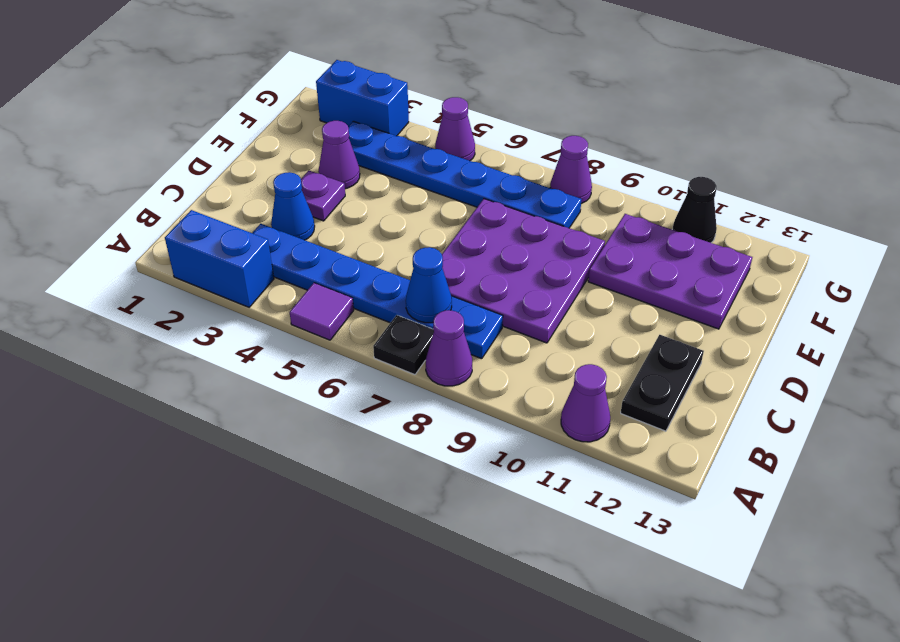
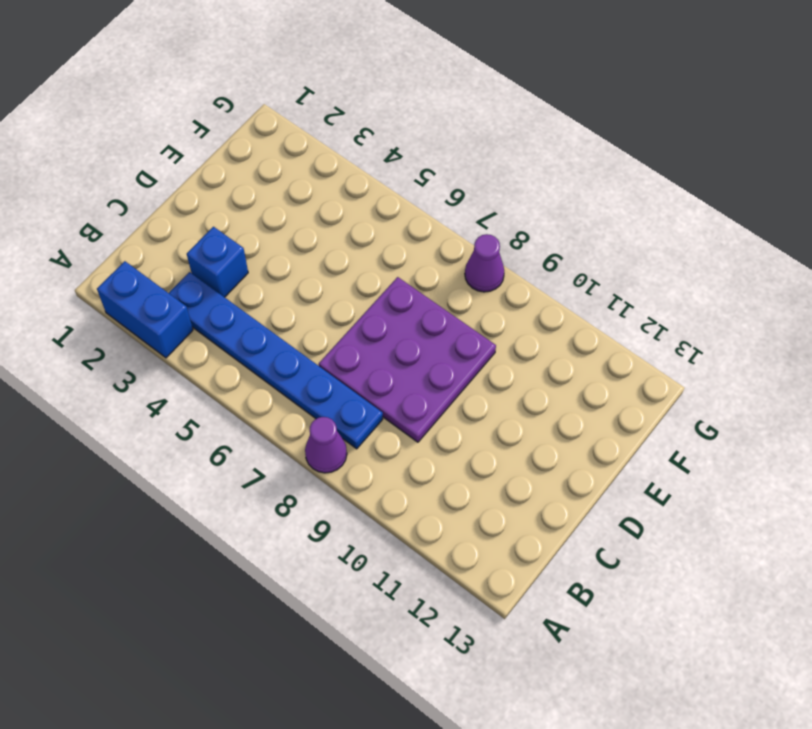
blue brick C3 level 1 -> blue cone C3 level 1
none -> purple tile A5 level 1
none -> black plate A7 level 1
none -> purple cone A11 level 1

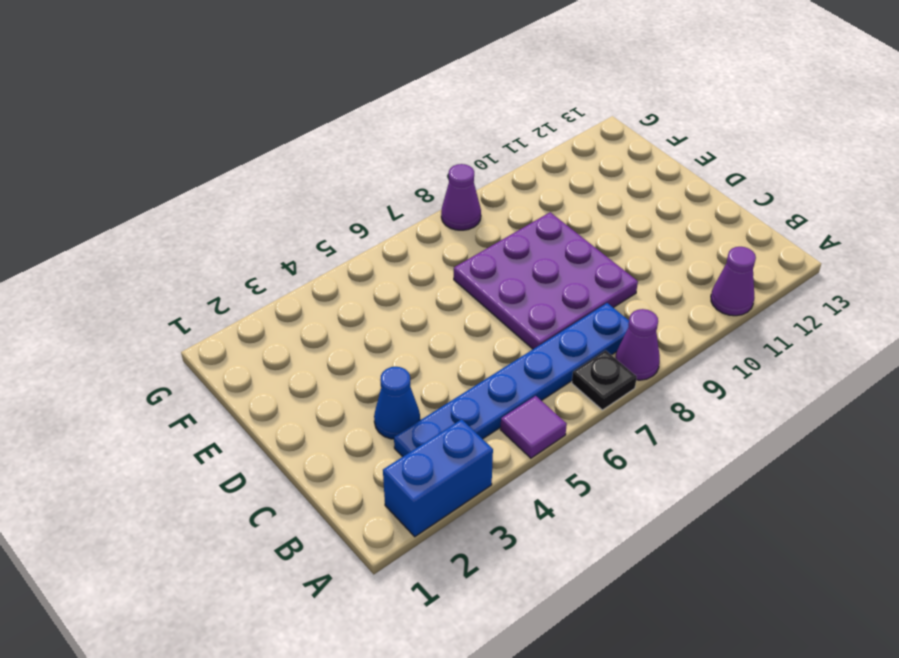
none -> black plate B12:C12 level 1
none -> purple plate D3 level 1
none -> purple cone E3 level 1

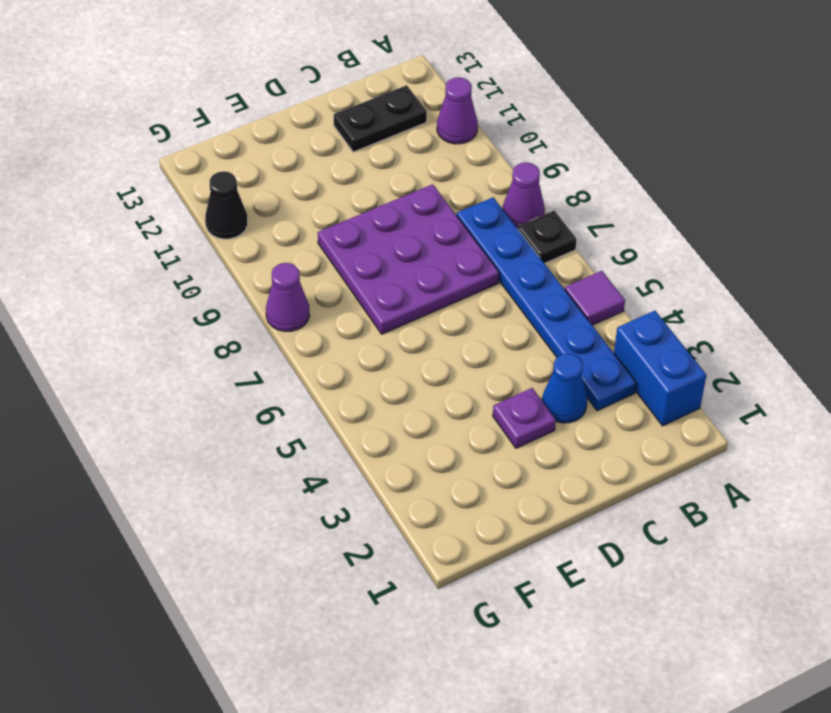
none -> purple cone E3 level 1
none -> purple plate E10:F12 level 1
none -> blue plate F3:F8 level 1

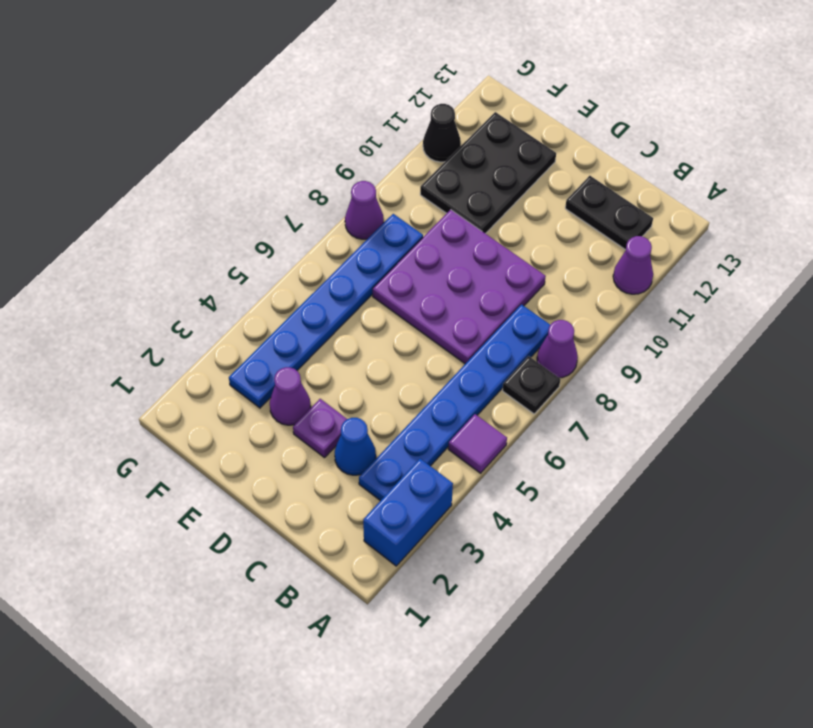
black plate E10:F12 level 1 -> purple plate E10:F12 level 1
none -> blue brick G2:G3 level 1
none -> purple cone G5 level 1
none -> blue cone B7 level 2

